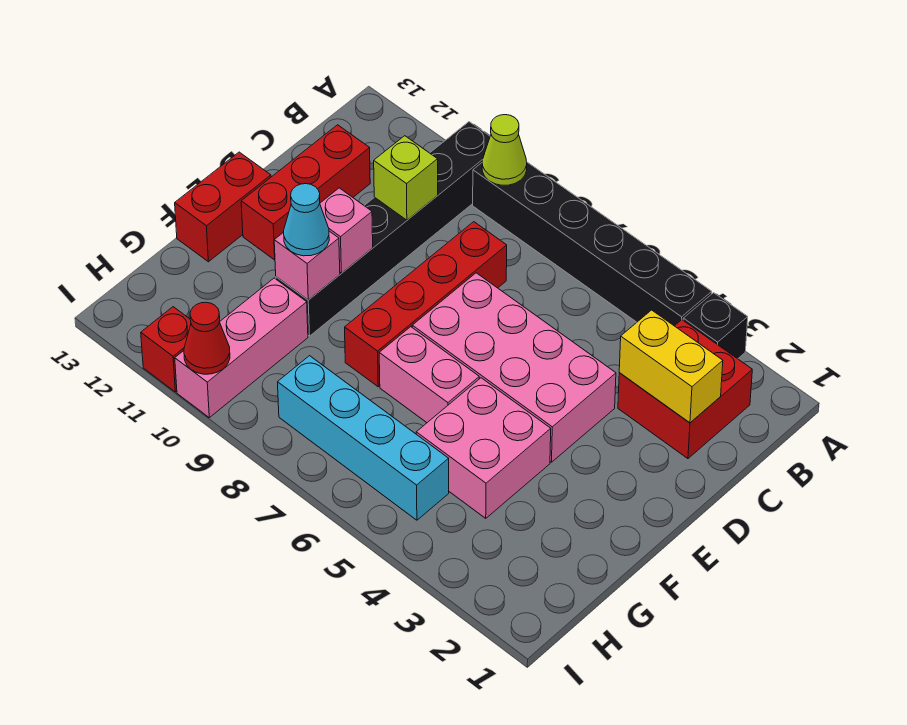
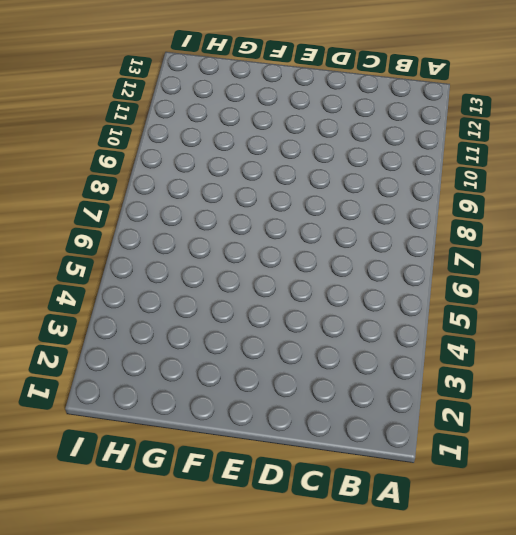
none -> black brick A3 level 1
none -> black brick A4:A9 level 1
none -> black brick A10:F10 level 1

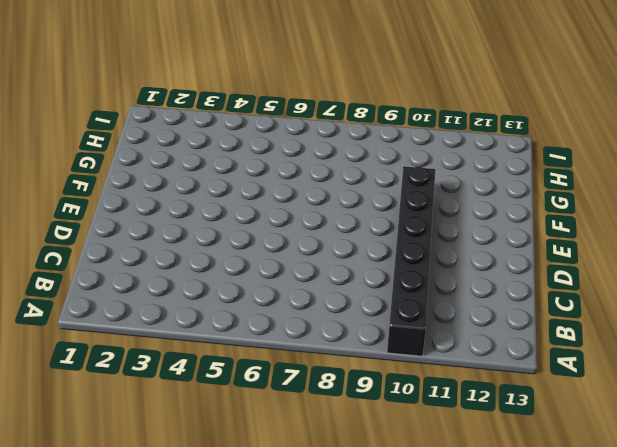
none -> black brick A3 level 1
none -> black brick A4:A9 level 1
none -> red brick B2:C3 level 1

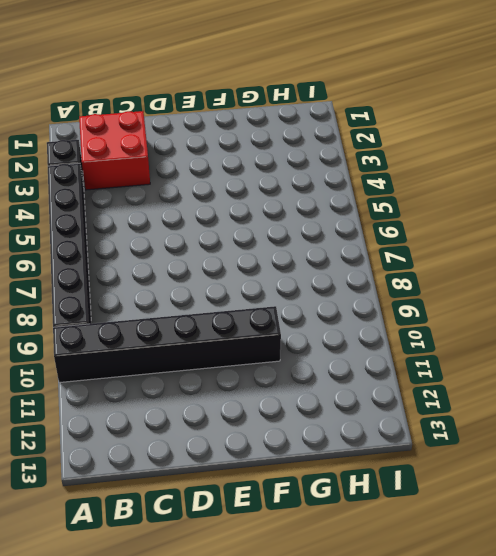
none -> red brick C8:F8 level 1
none -> red brick C12:E12 level 1
none -> pink brick D4:E7 level 1

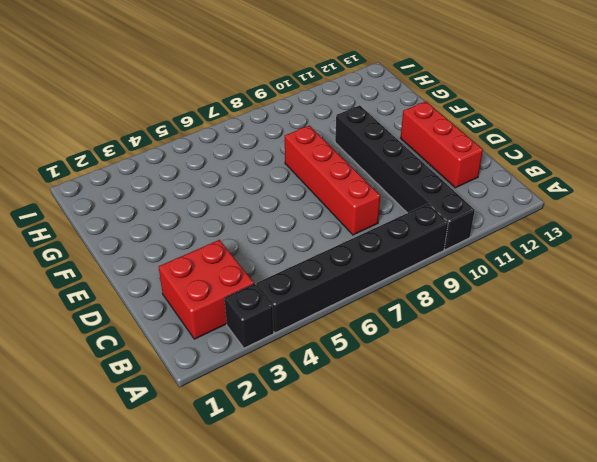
none -> pink brick D4:E7 level 1
none -> red brick E13:F13 level 1
none -> pink brick F4:G5 level 1

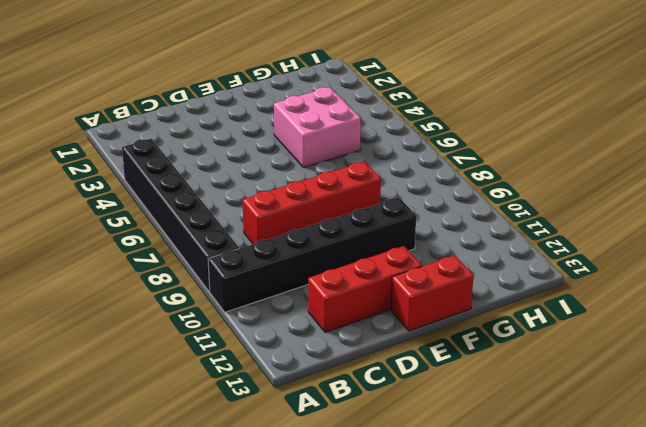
none -> black brick A3 level 1
none -> red brick B2:C3 level 1
none -> pink brick D4:E7 level 1

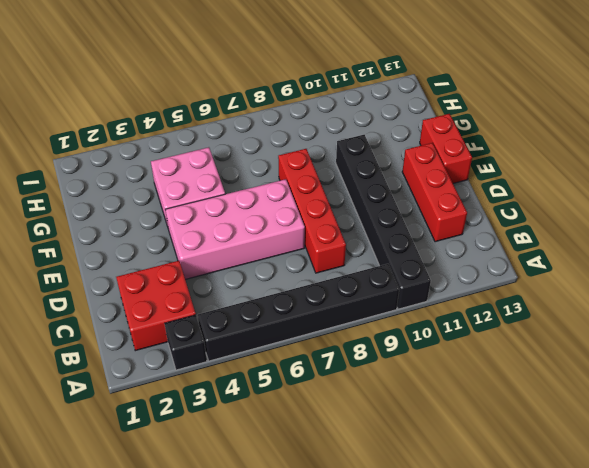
none -> pink brick F6:F7 level 1
none -> pink brick G10:I10 level 1
none -> cyan brick H5:H8 level 1

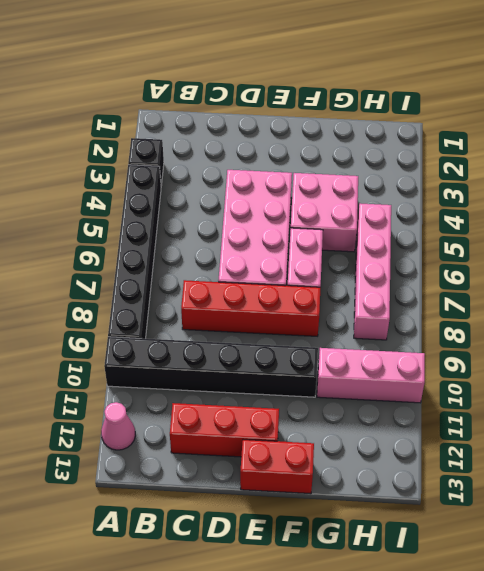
pink cone A12 level 1 -> none
pink brick H5:H8 level 1 -> cyan brick H5:H8 level 1
none -> red brick B2:C3 level 1
none -> red brick I11 level 1
none -> lime cone A9 level 2

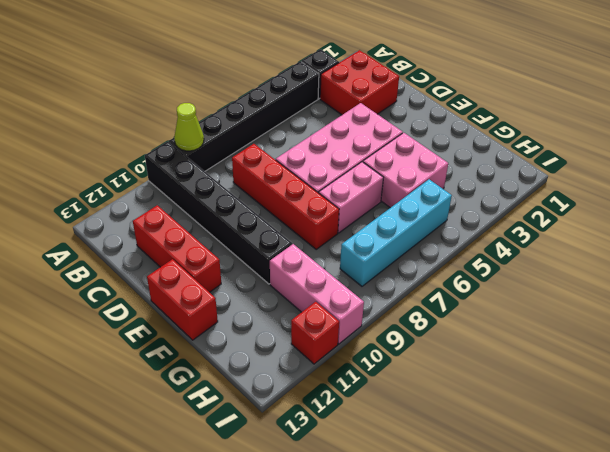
none -> yellow brick C2:C3 level 2
none -> lime brick C10 level 2
none -> pink brick E10 level 2

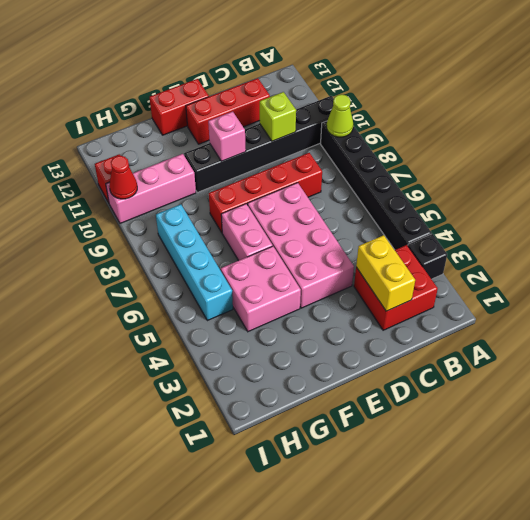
none -> pink brick F10 level 2
none -> cyan cone F10 level 3

